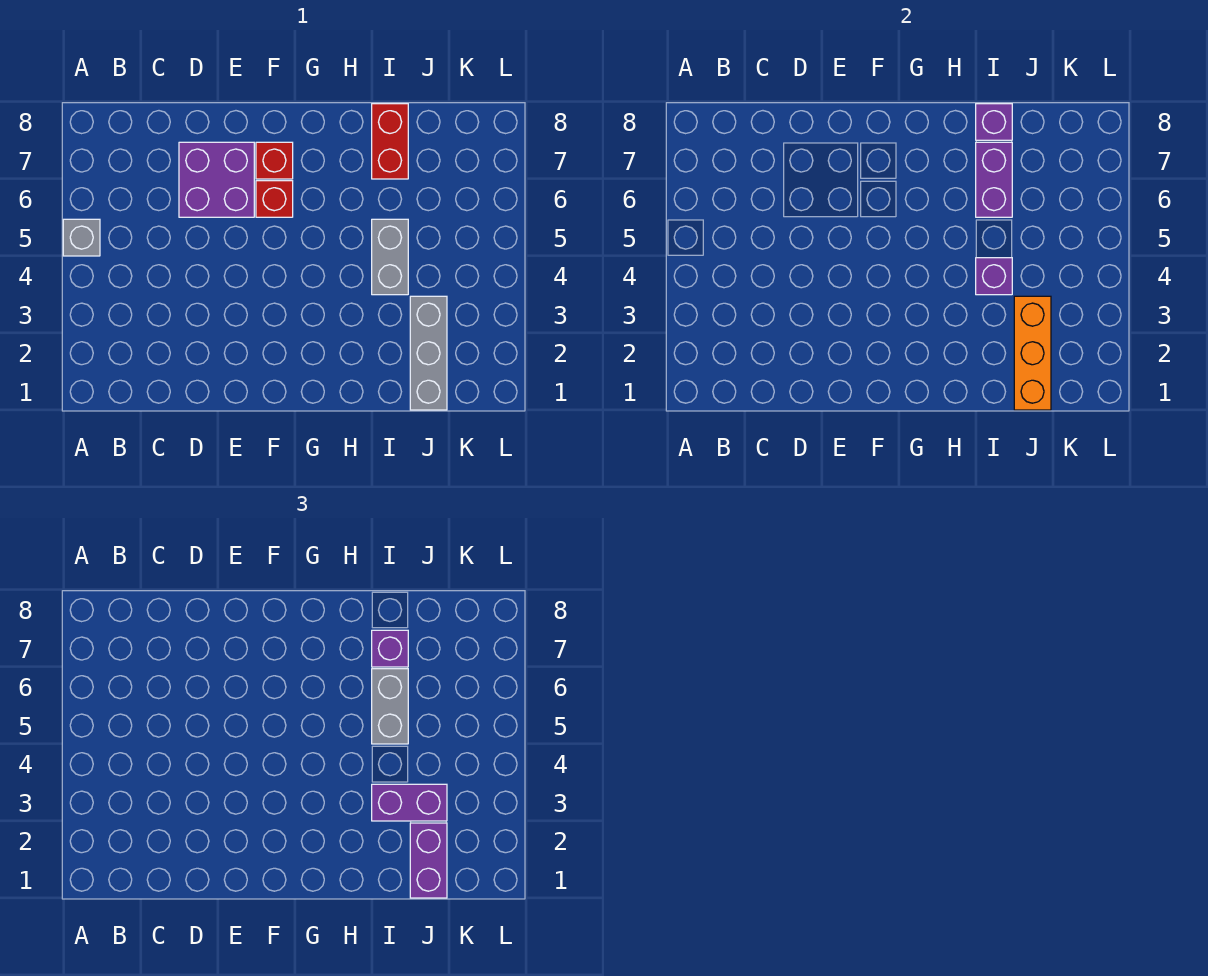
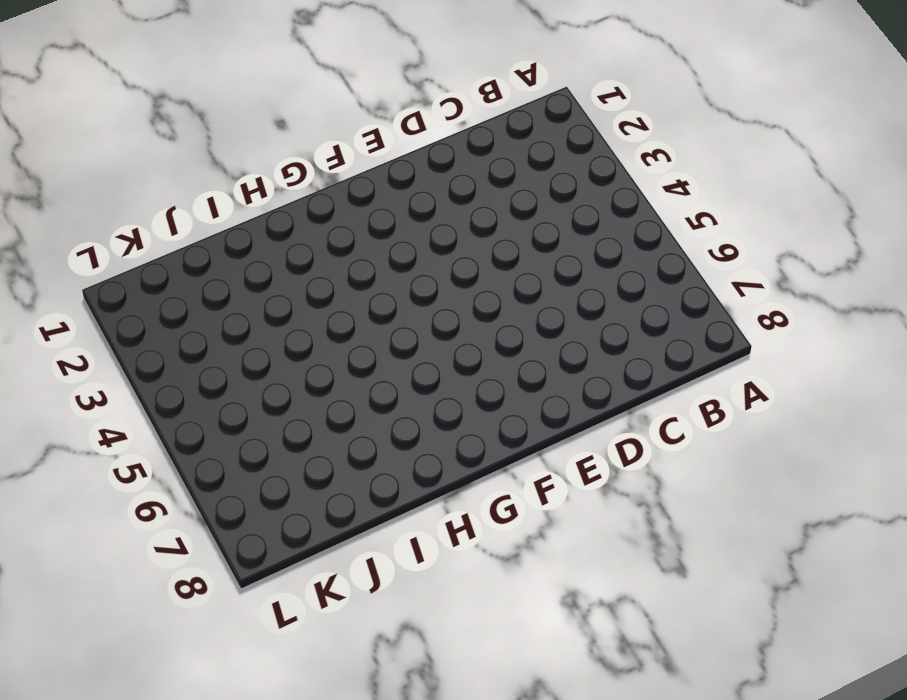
none -> grey brick A5 level 1
none -> purple brick D6:E7 level 1
none -> red brick F6 level 1

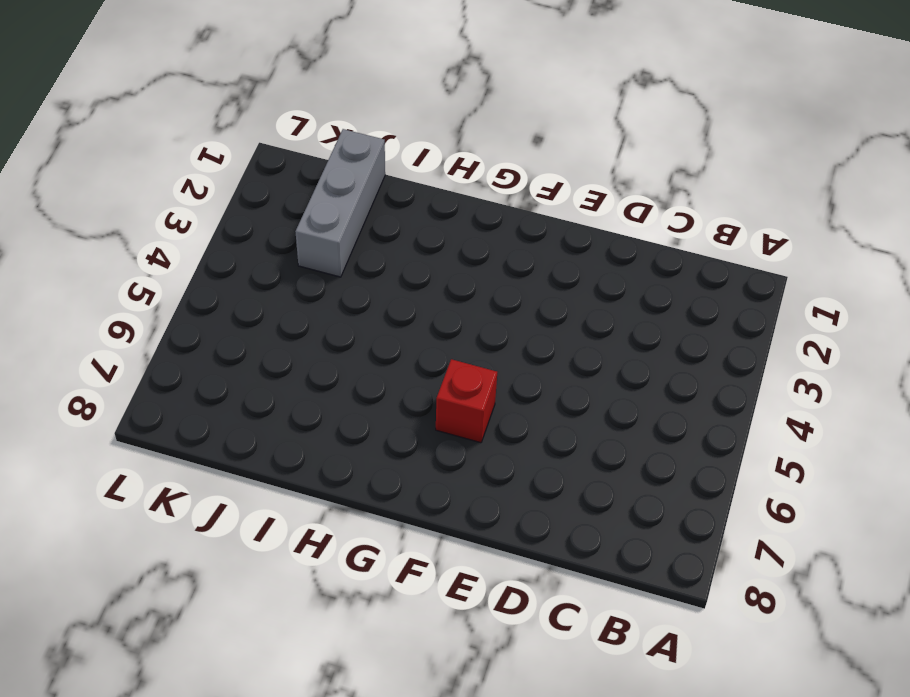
none -> grey brick A5 level 1
none -> purple brick D6:E7 level 1
none -> red brick F7 level 1

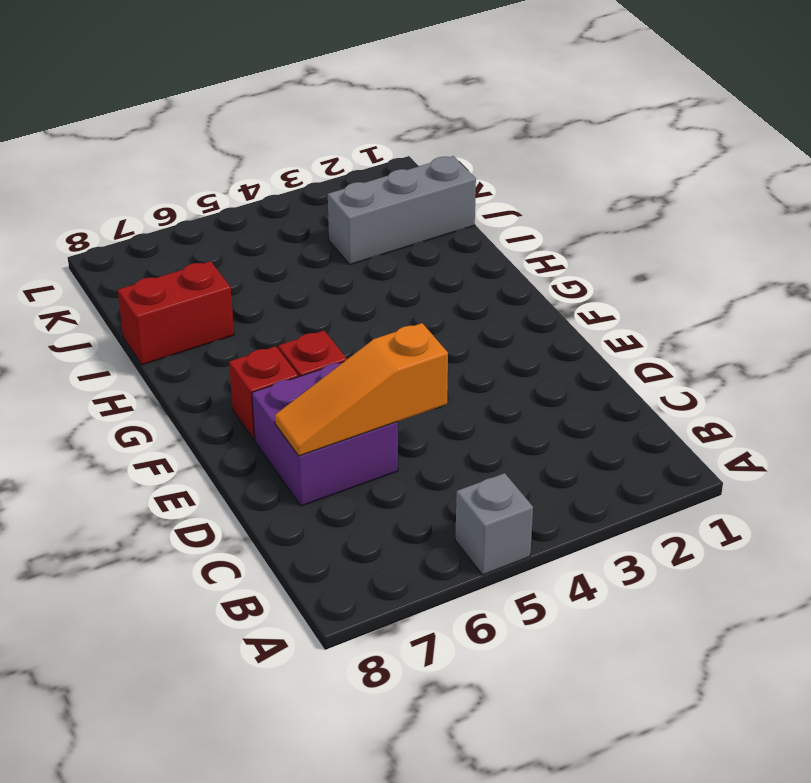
orange slope D5:D7 level 2 top 5 -> none
none -> grey brick I4:I5 level 1
none -> purple brick I4 level 2
none -> purple brick I6:I7 level 2

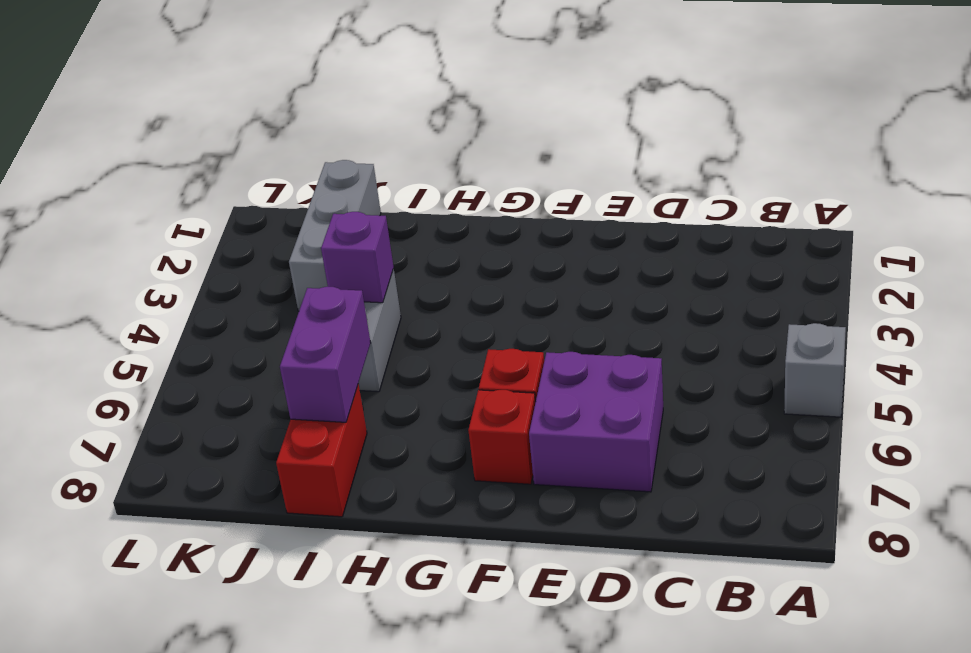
none -> purple brick I8 level 2
none -> orange brick J1:J3 level 2
none -> purple brick I3:J3 level 3

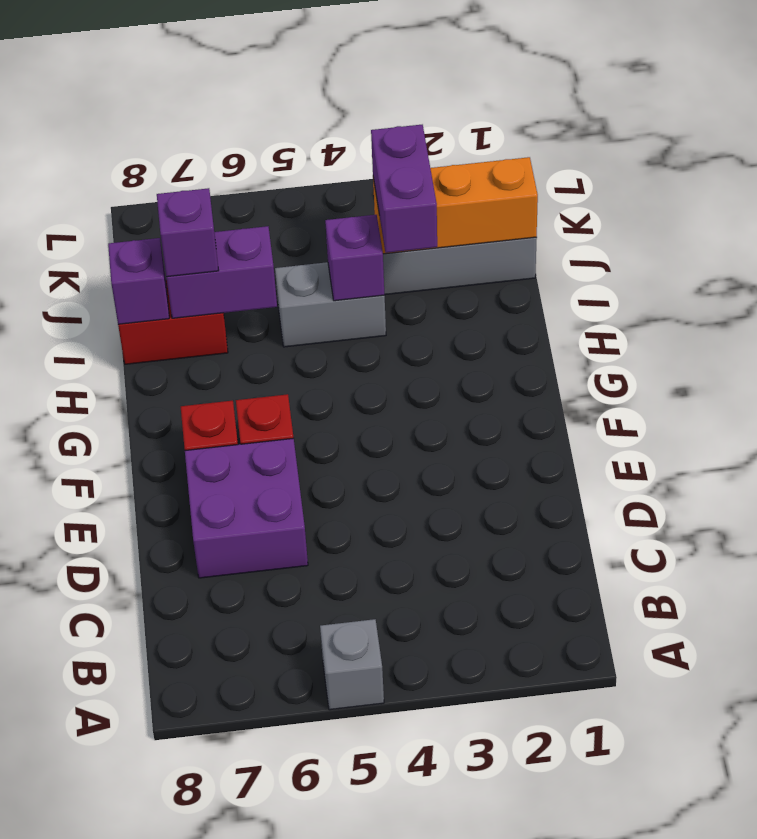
none -> grey brick I5:I6 level 3
none -> purple brick J1:J2 level 3

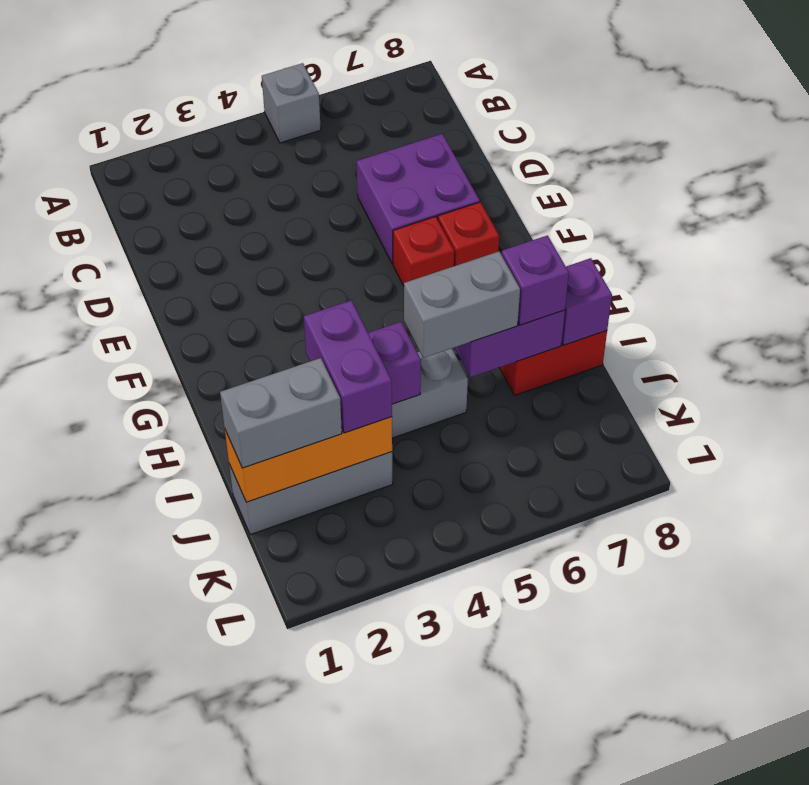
grey brick J1:J2 level 3 -> purple brick J1:J2 level 3

